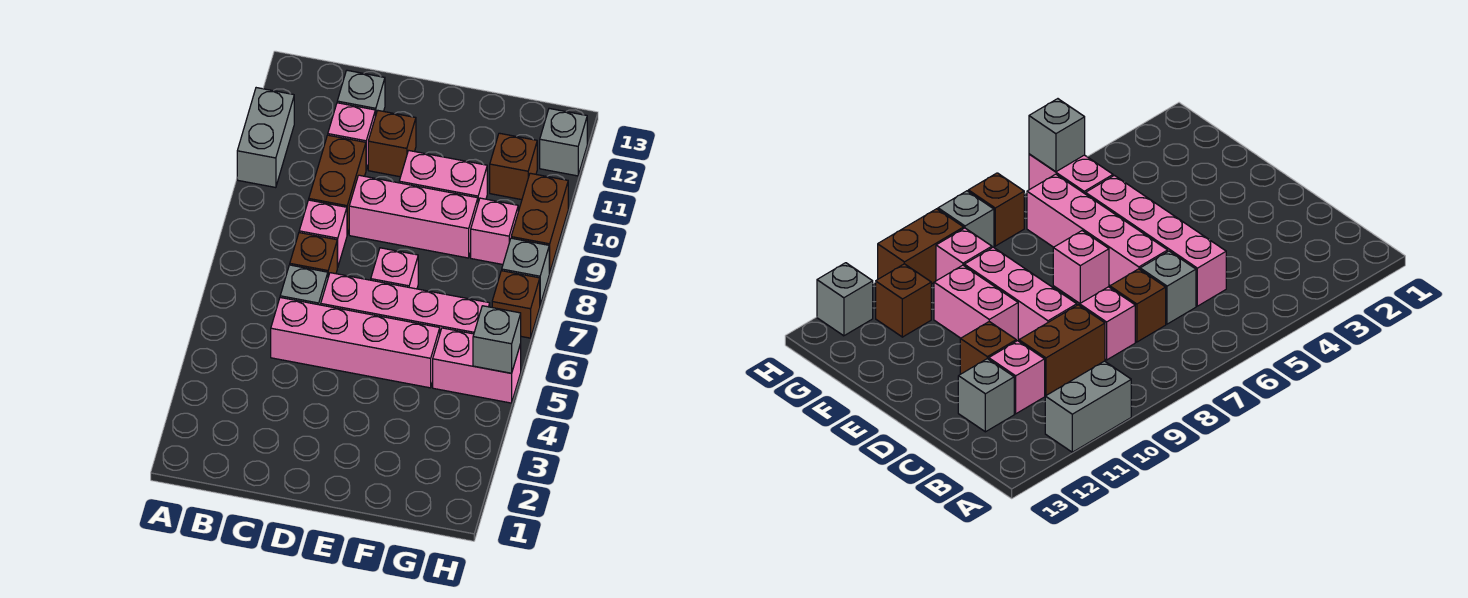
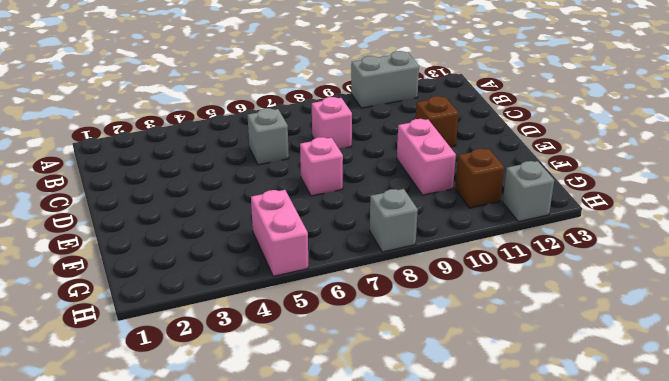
none -> pink brick C5:F5 level 1
none -> brown brick C7 level 1
none -> brown brick C9:C10 level 1

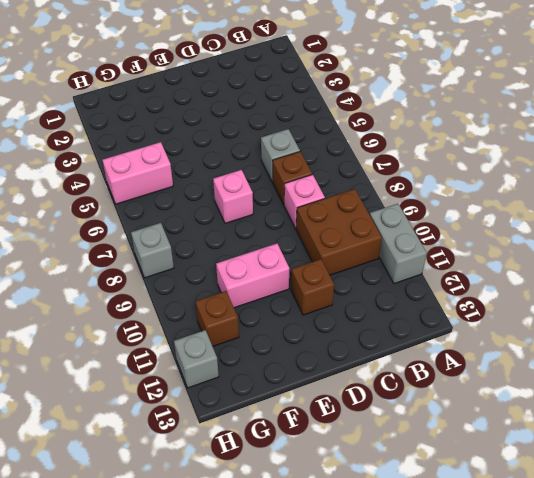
brown brick B9:C10 level 1 -> brown brick C9:C10 level 1
none -> pink brick C5:F5 level 1
none -> pink brick C11 level 1
none -> grey brick C12 level 1

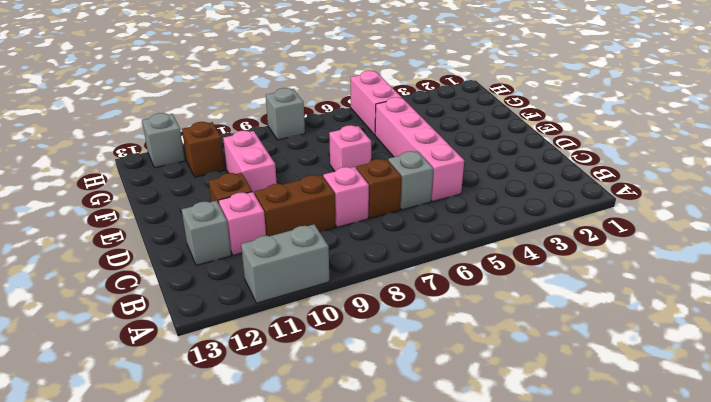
none -> pink brick D6:G6 level 1
none -> pink brick D9:F9 level 1
none -> pink brick G9 level 1

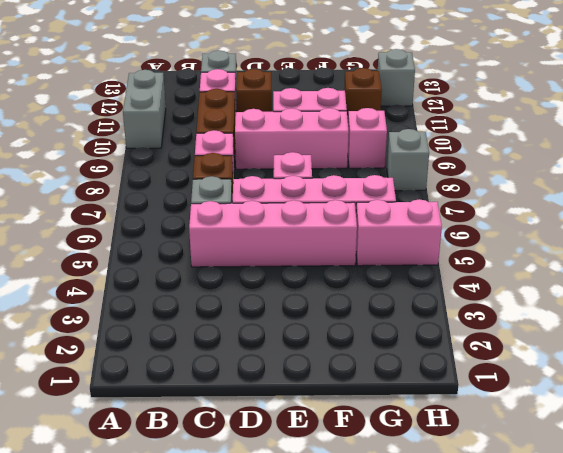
none -> brown brick H7 level 1
none -> brown brick H9:H10 level 1
none -> grey brick H5 level 2

